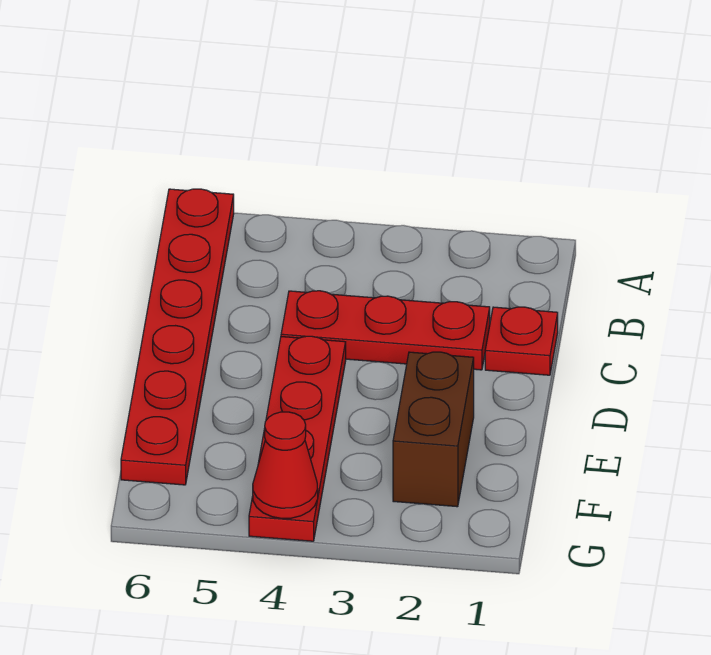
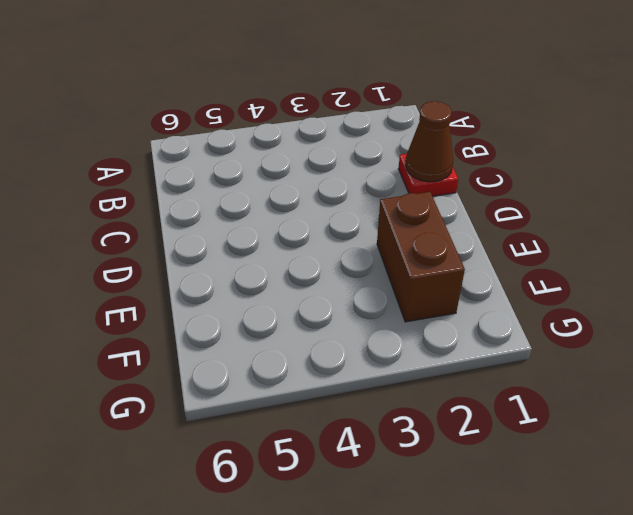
brown cone C1 level 2 -> none
none -> red plate A6:F6 level 1
none -> red plate C2:C4 level 1

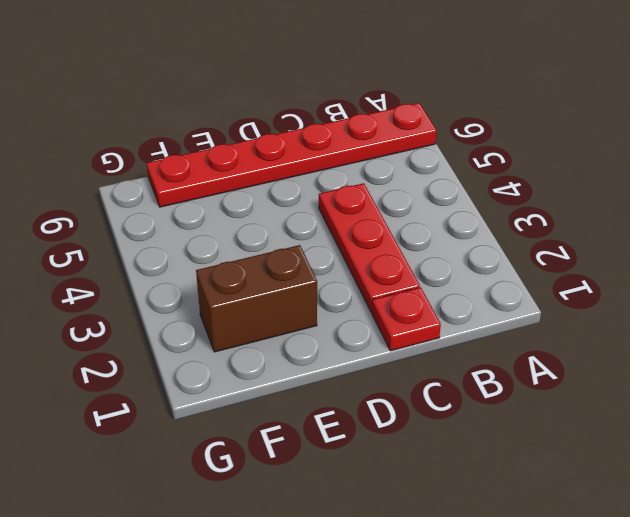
none -> red plate D4:G4 level 1
none -> red cone G4 level 2

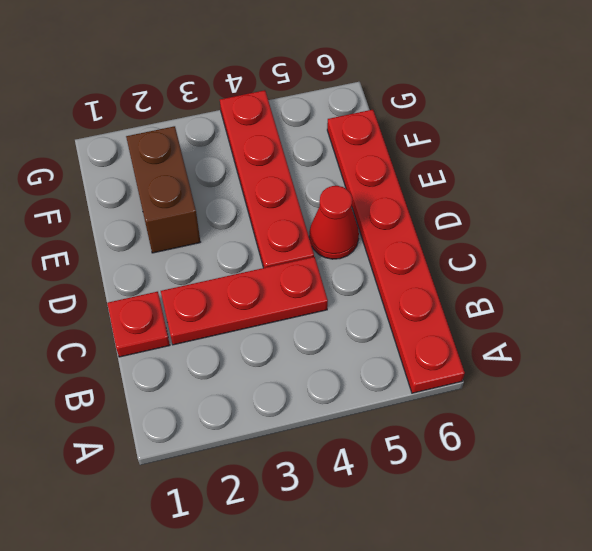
red cone D5 level 1 -> red cone G4 level 2

